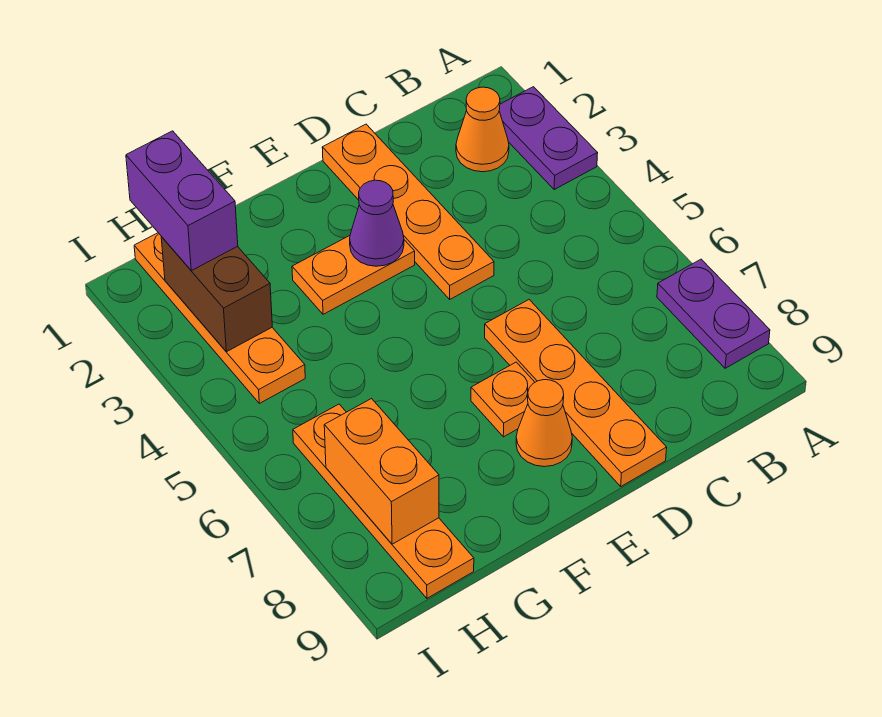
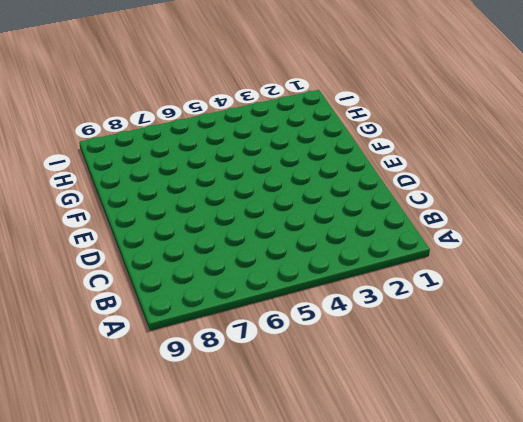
none -> purple plate A2:A3 level 1
none -> purple plate A7:A8 level 1
none -> orange cone B2 level 1

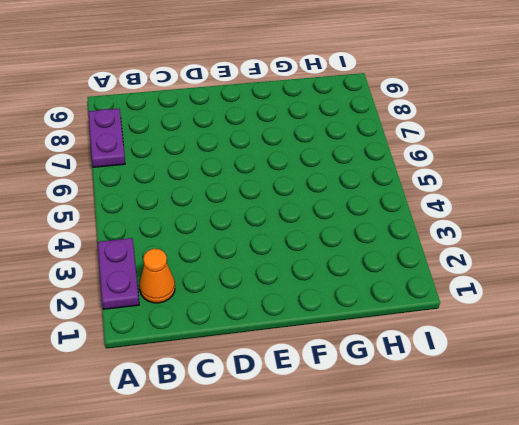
none -> orange plate D1:D4 level 1
none -> orange plate D6:D9 level 1
none -> orange plate E3:F3 level 1

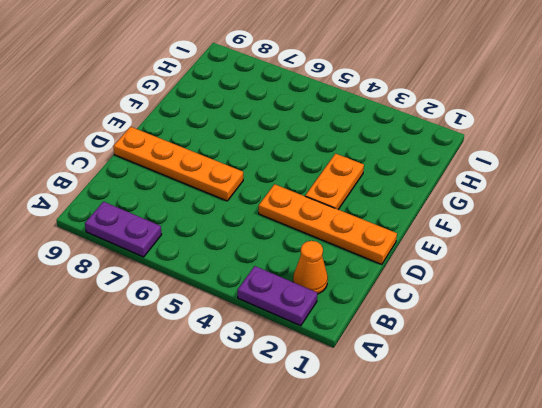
none -> orange plate E7 level 1
none -> orange cone E8 level 1
none -> orange plate H1:H4 level 1

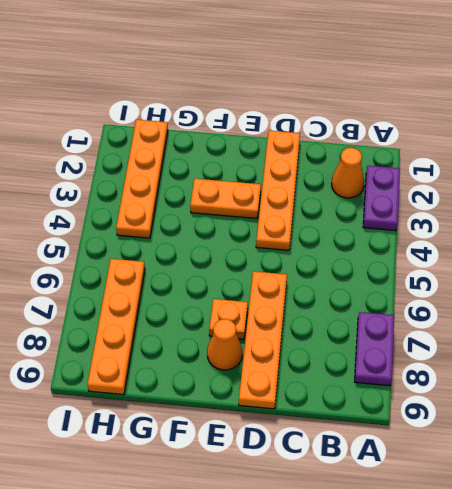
none -> purple cone E3 level 2
none -> brown brick H2:H3 level 2
none -> orange brick H7:H8 level 2

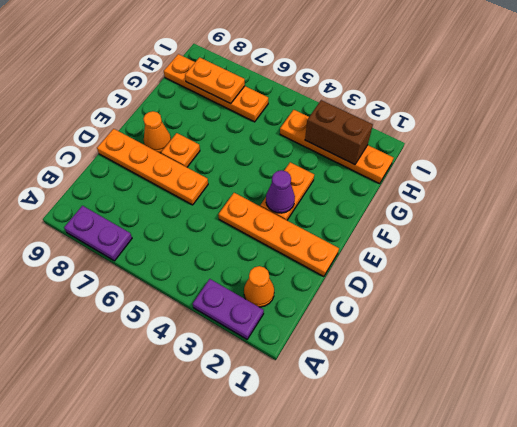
orange plate H7:H8 level 2 -> orange brick H7:H8 level 2
none -> purple brick H1:H2 level 3

